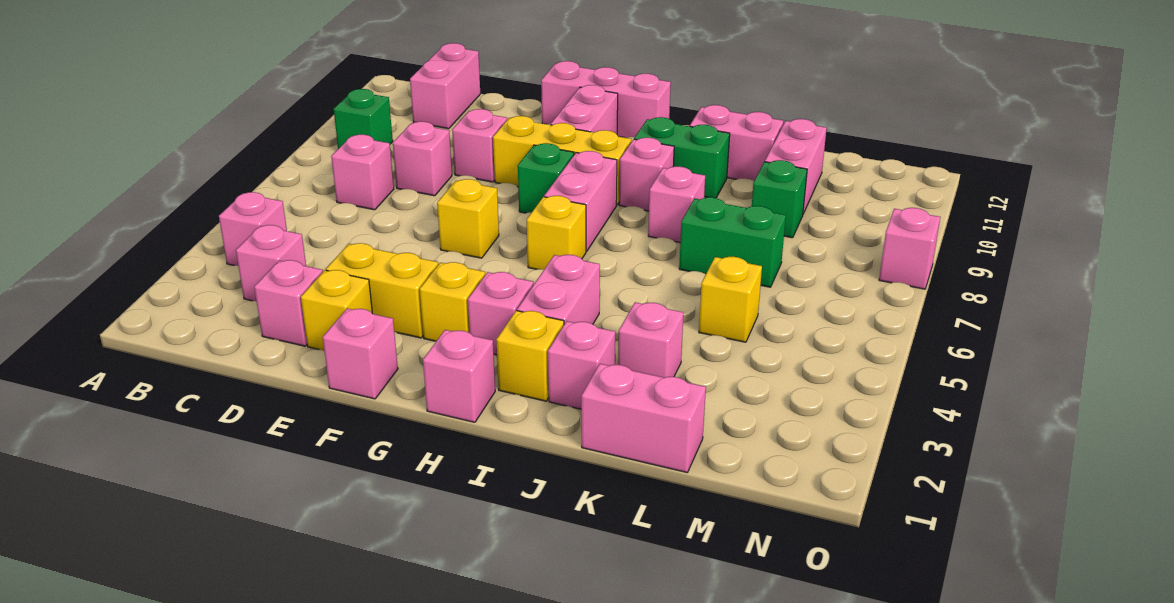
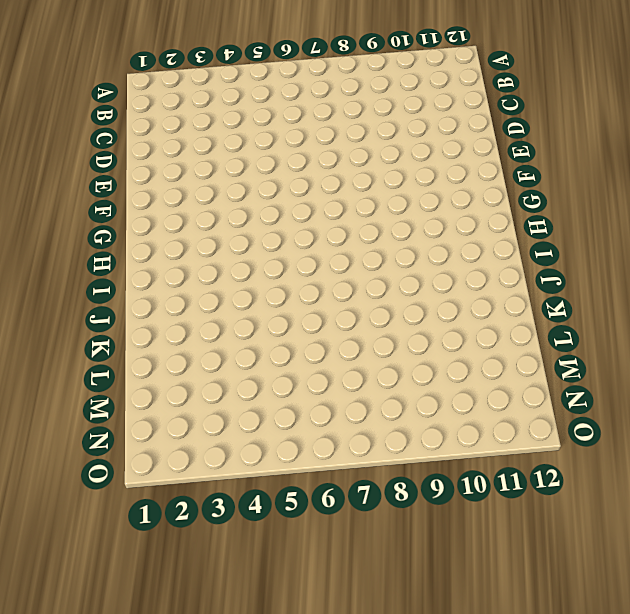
none -> pink brick B4 level 1
none -> green brick B9 level 1
none -> pink brick C3 level 1
none -> pink brick C7 level 1

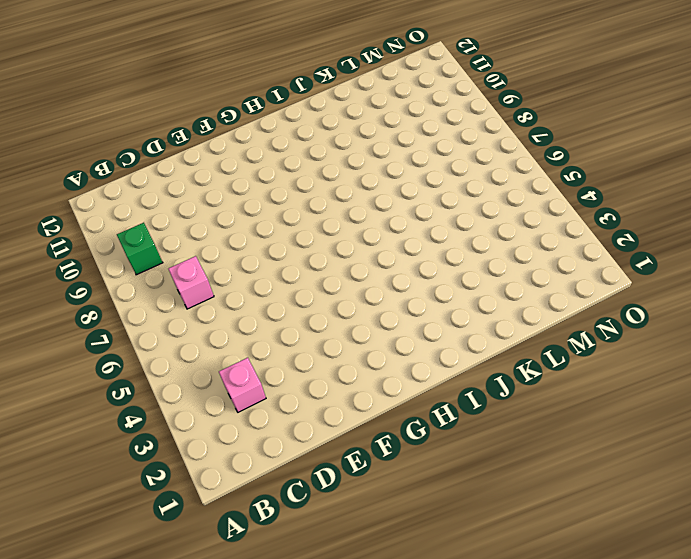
none -> pink brick B4 level 1
none -> pink brick C11:C12 level 1
none -> pink brick D2 level 1
none -> pink brick D8 level 1

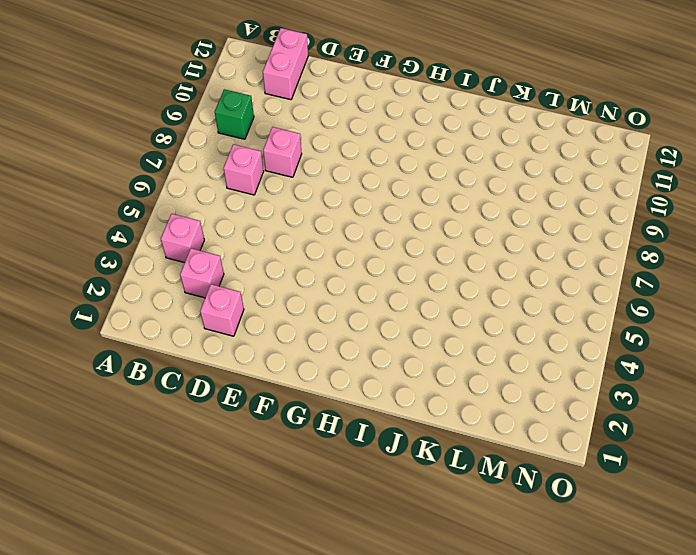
none -> yellow brick E2 level 1
none -> yellow brick E3:F3 level 1
none -> pink brick E9 level 1
none -> pink brick F1 level 1

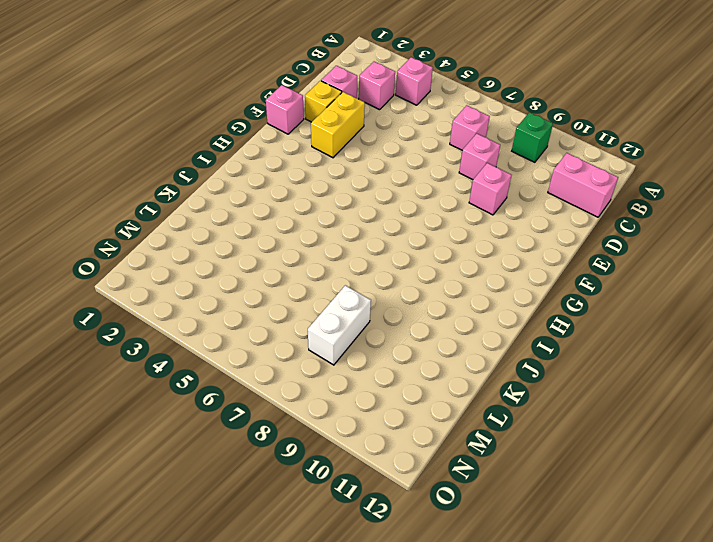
white brick L8:M8 level 1 -> none
none -> yellow brick F6 level 1
none -> yellow brick F9:H9 level 1
none -> pink brick F12:H12 level 1
none -> yellow brick G3 level 1

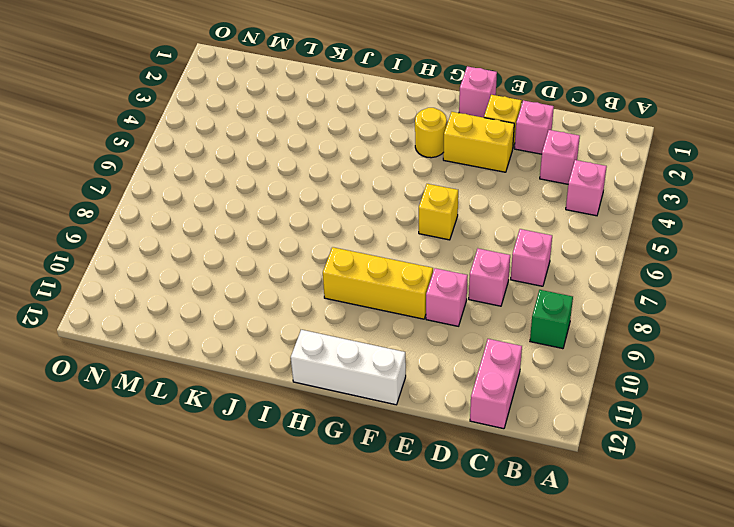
white brick F12:H12 level 1 -> pink brick F12:H12 level 1
yellow round brick G3 level 1 -> yellow brick G3 level 1
none -> green brick G8 level 1
none -> pink brick G10:G11 level 1
none -> pink brick H1 level 1
none -> pink brick H3 level 1

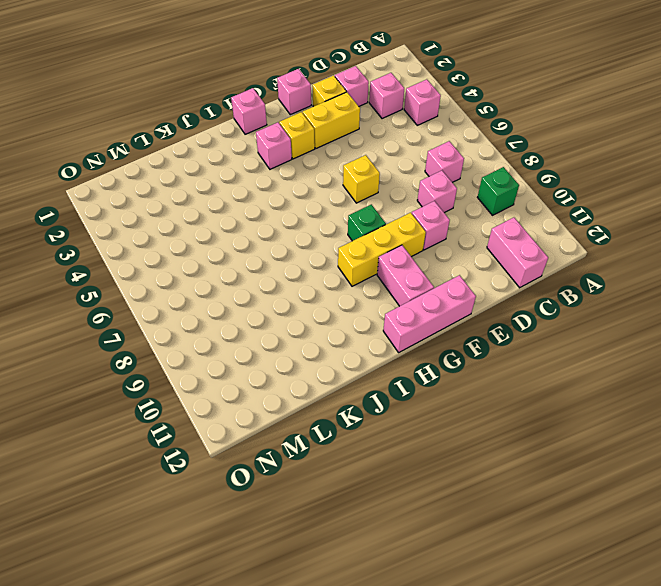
none -> yellow brick H6 level 1
none -> pink brick H7:H8 level 1
none -> yellow brick I2 level 1
none -> pink brick I3:I4 level 1

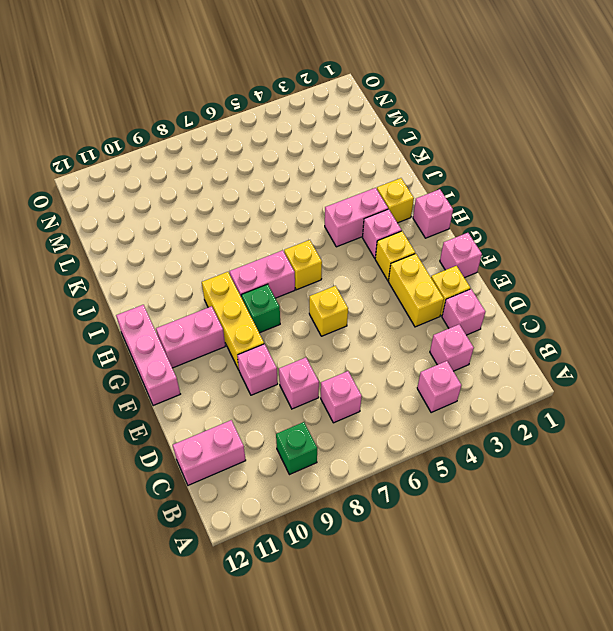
none -> pink brick I9 level 1
none -> green brick I10:J10 level 1
none -> pink brick J2 level 1
none -> pink brick J8 level 1

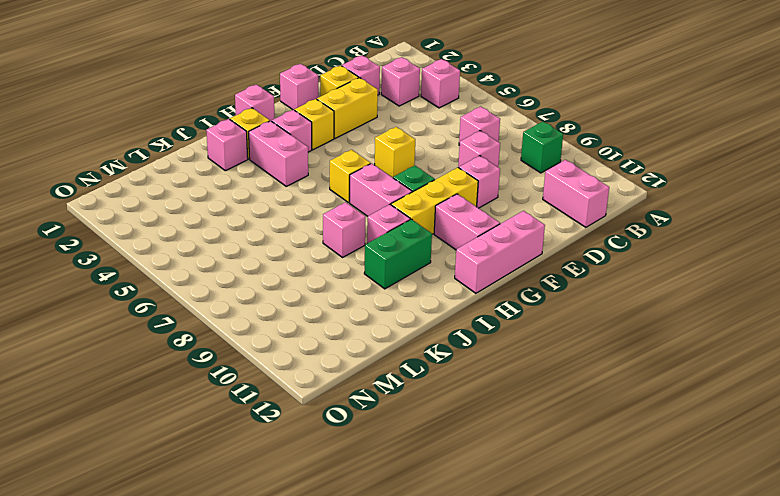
none -> pink brick J11:K11 level 1
none -> pink brick K1:L1 level 1
none -> pink brick K3 level 1
none -> green brick K7:L7 level 1

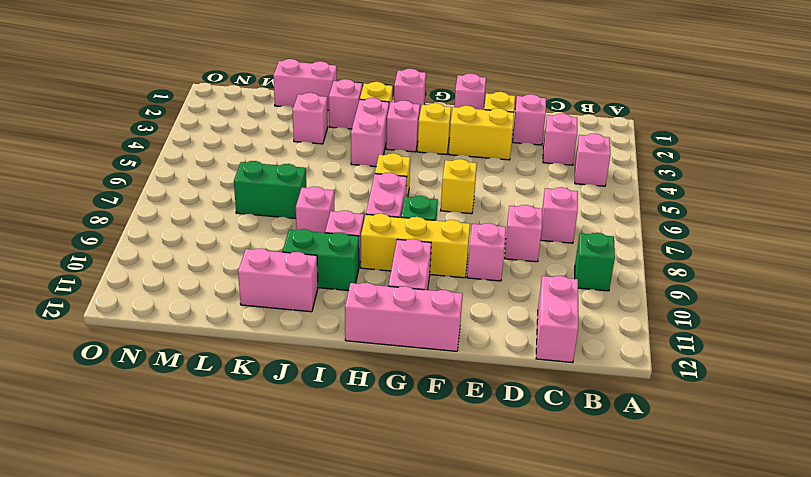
none -> yellow brick L5 level 1
none -> green brick L9 level 1
none -> pink brick L10:L11 level 1
none -> pink brick O8 level 1

